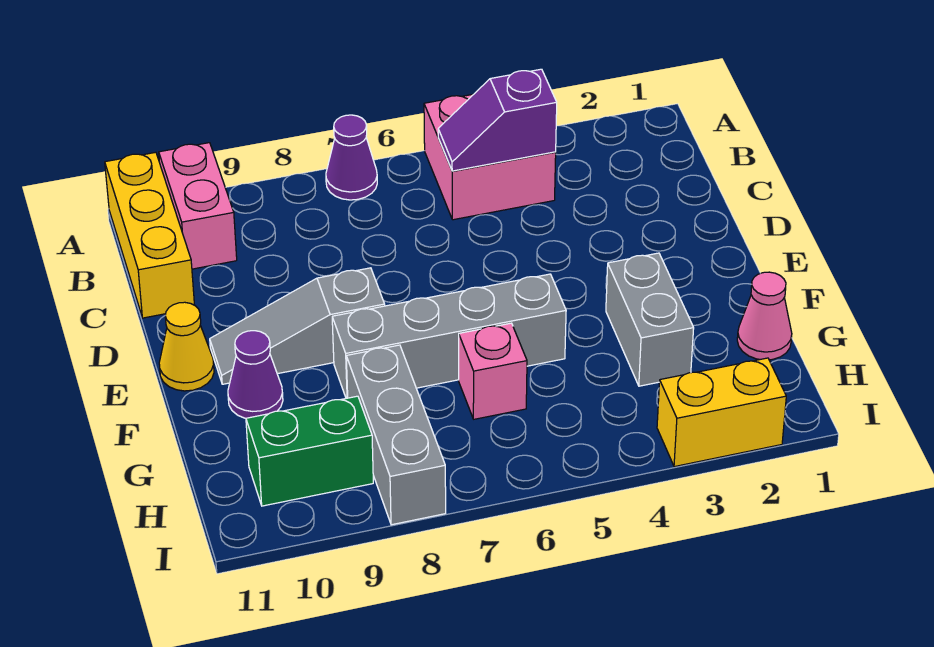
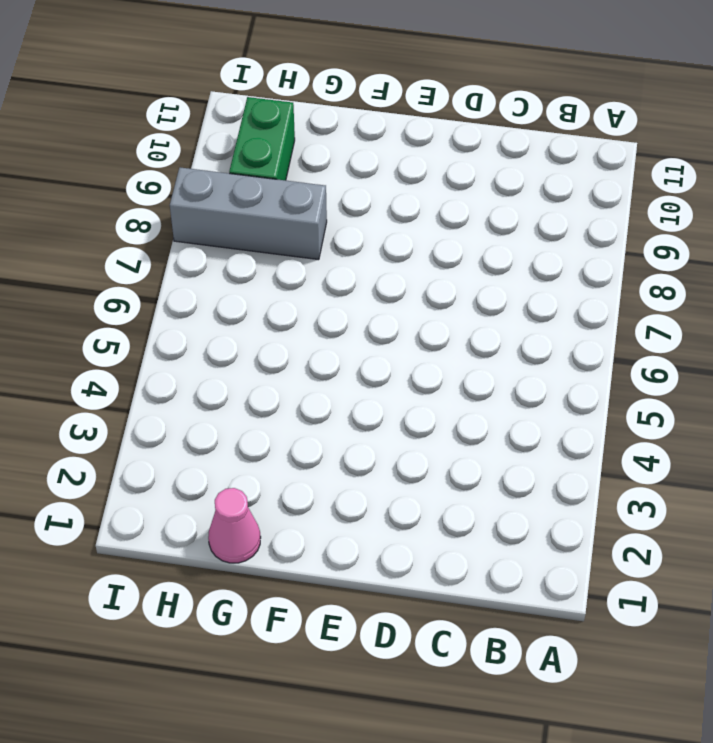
none -> pink brick A4:B5 level 1
none -> purple cone A7 level 1
none -> pink brick A10:B10 level 1

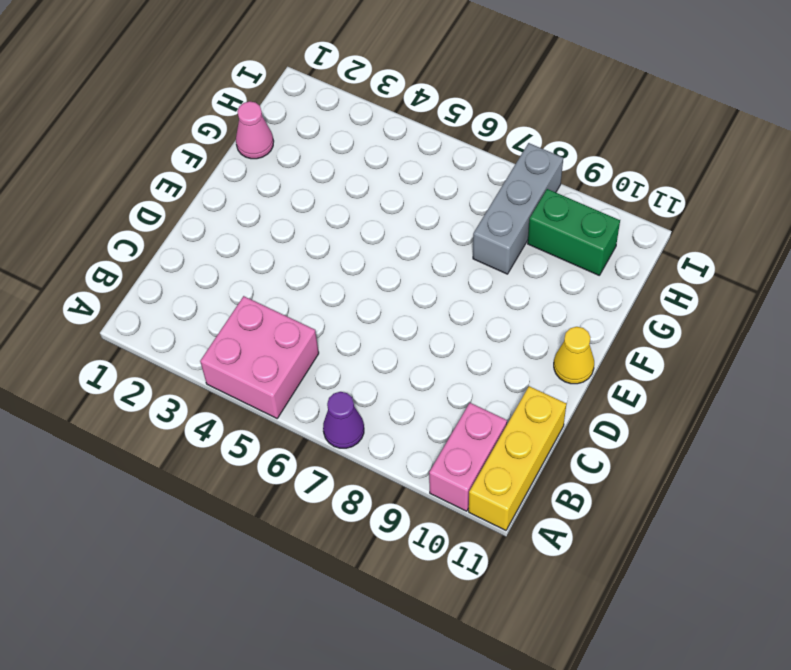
none -> grey slope E8:E10 level 1 top 8
none -> grey brick F3:G3 level 1
none -> grey brick F5:F8 level 1

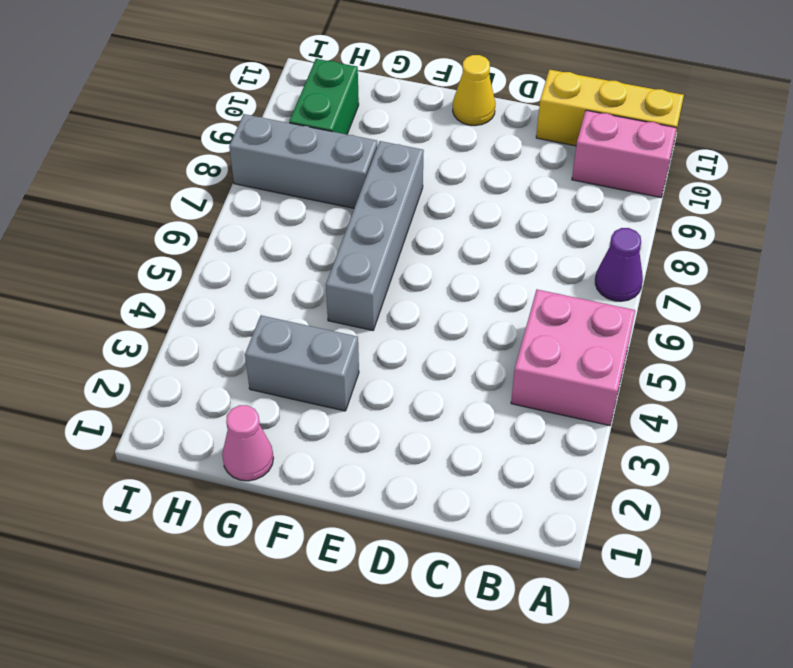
none -> grey slope E8:E10 level 1 top 8
none -> purple cone F10 level 1
none -> pink brick G6 level 1

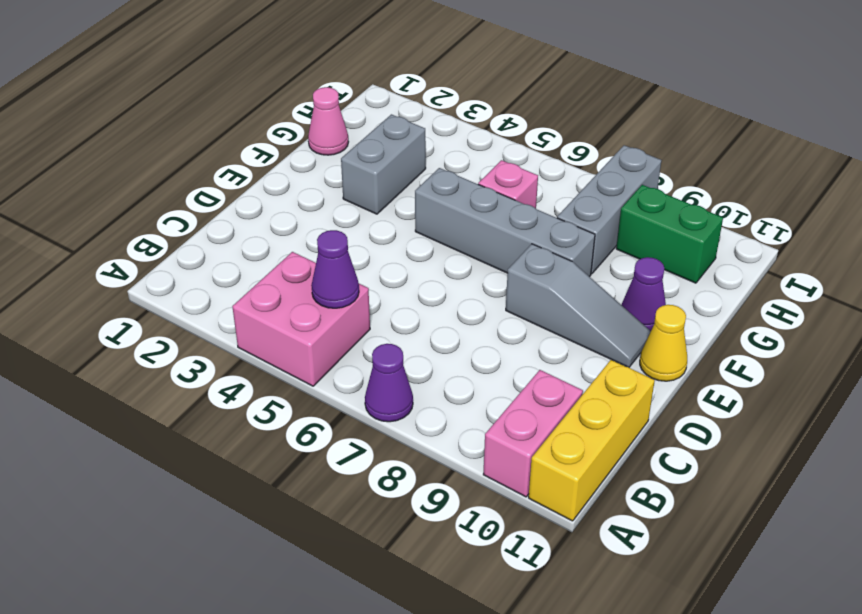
purple cone B5 level 2 -> purple slope B4:B5 level 2 top 4
none -> yellow brick I2:I3 level 1

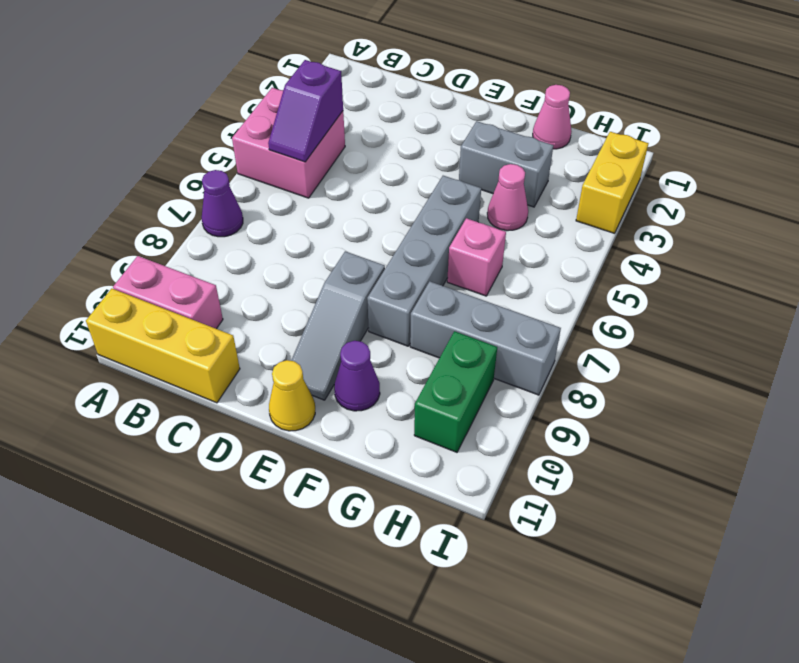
pink cone G4 level 1 -> none

